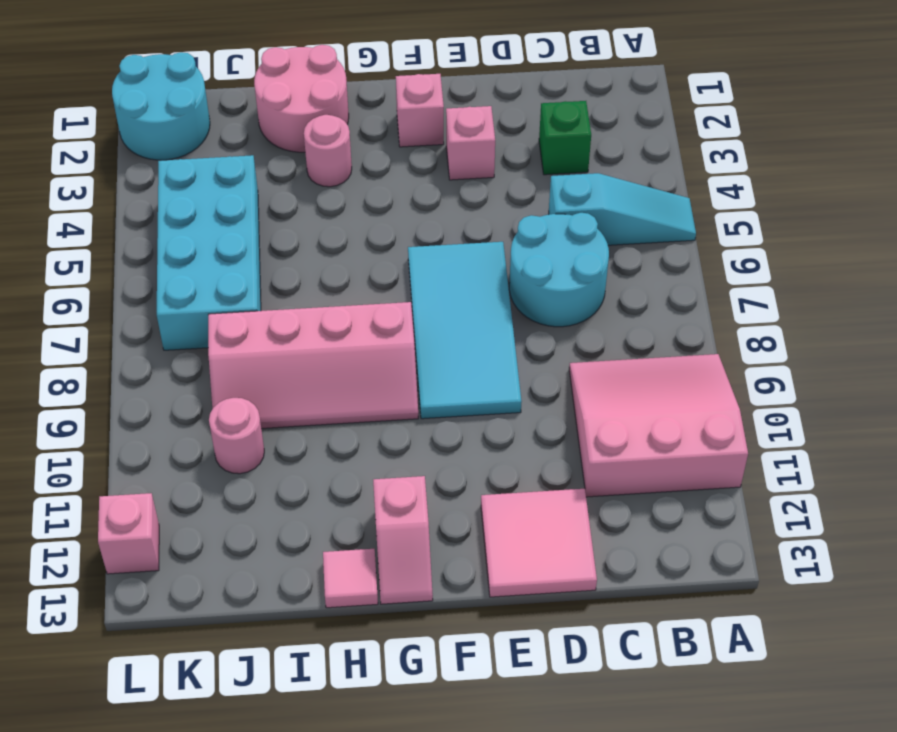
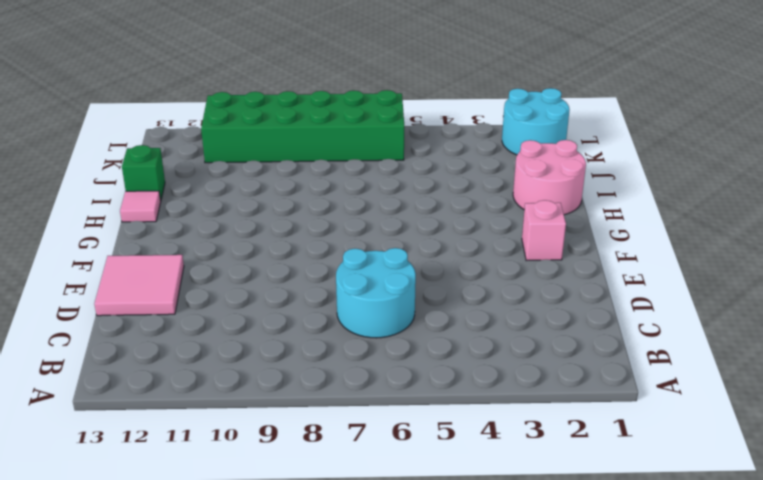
green brick I13 level 1 -> green brick C3 level 1
green brick K6:L11 level 1 -> cyan brick J4:K7 level 1
none -> cyan slope A5:C5 level 1 top C
none -> pink slope A9:C11 level 1 top 11
none -> pink brick E3 level 1

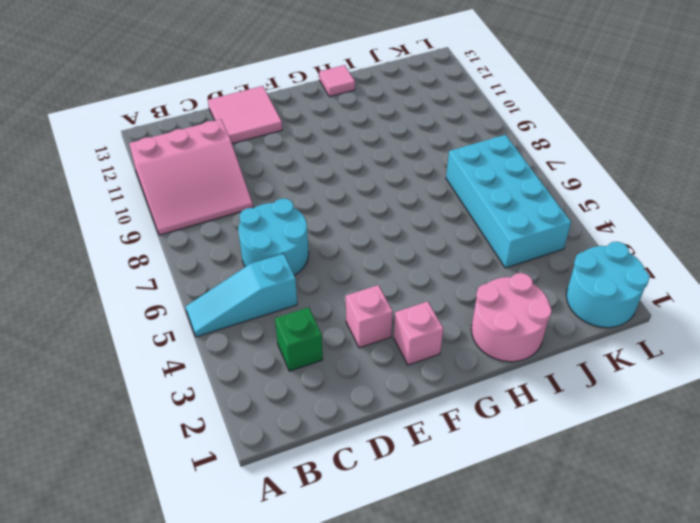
none -> cyan tile E6:F9 level 1
none -> pink slope G8:J9 level 1 top 8
none -> pink slope G12:G13 level 1 top 12

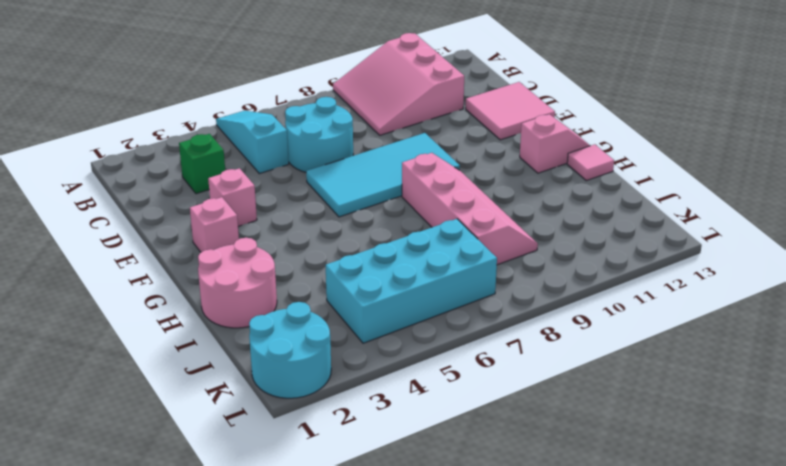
none -> pink round brick H3 level 1
none -> pink round brick J10 level 1
none -> pink brick L12 level 1

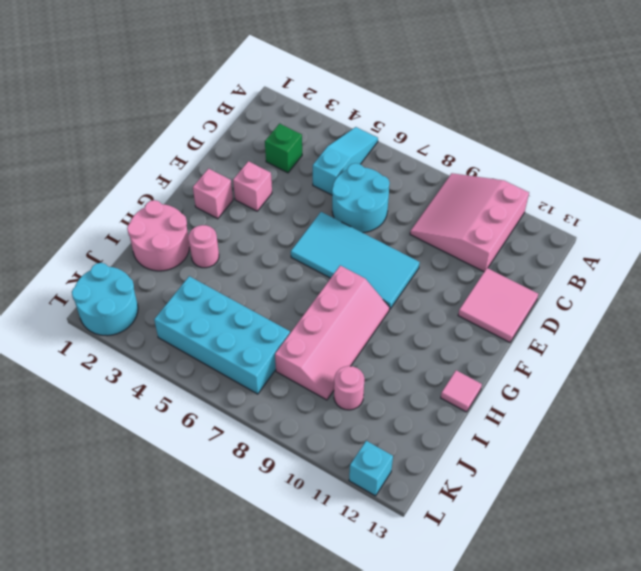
cyan brick L12 level 1 -> pink brick L12 level 1
none -> pink slope G12:G13 level 1 top 12

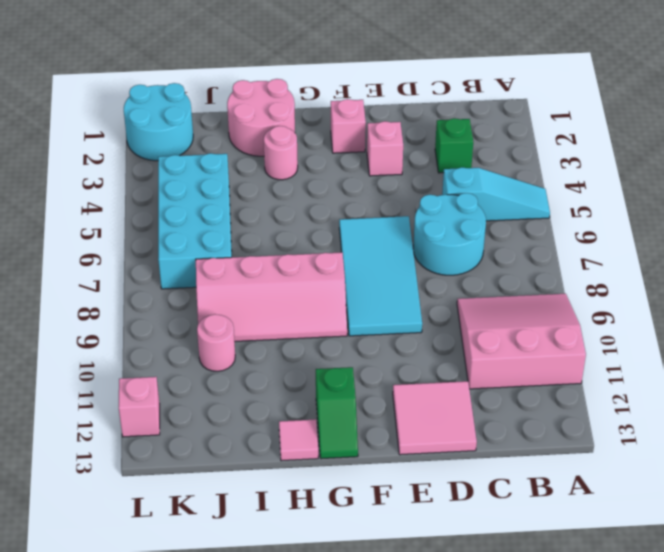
green slope G12:G13 level 1 top 12 -> pink slope G12:G13 level 1 top 12

